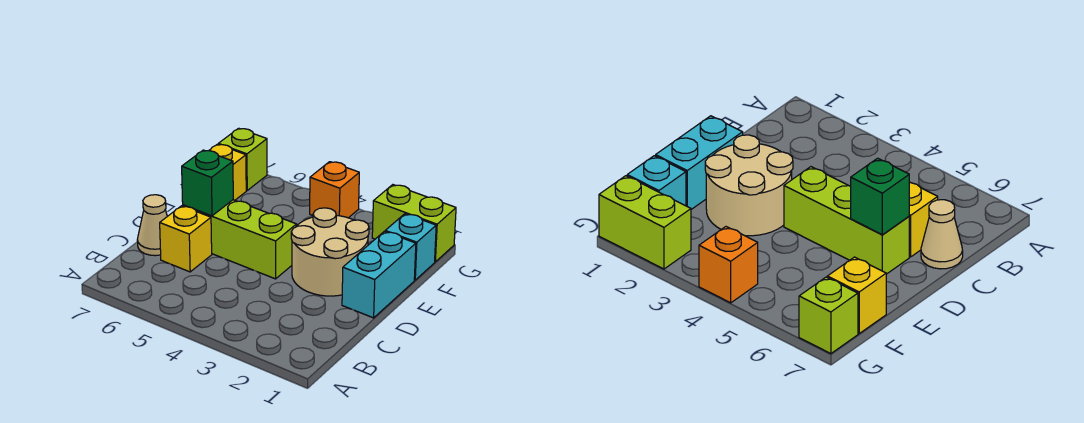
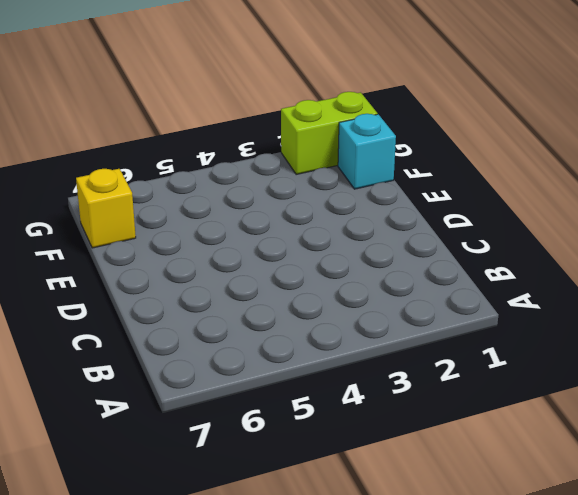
none -> yellow brick C6 level 1
none -> tan cone C7 level 1

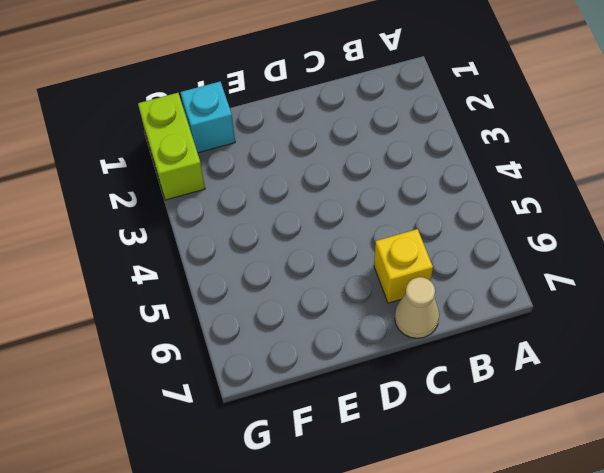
none -> cyan brick D1:E1 level 1
none -> tan round brick D2:E3 level 1

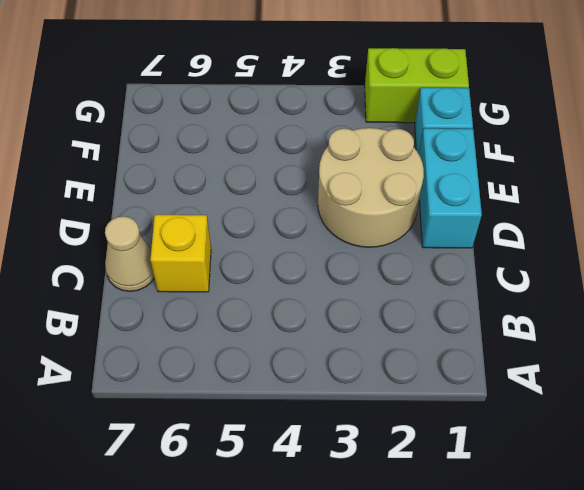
none -> lime brick D4:D6 level 1
none -> yellow brick F7 level 1

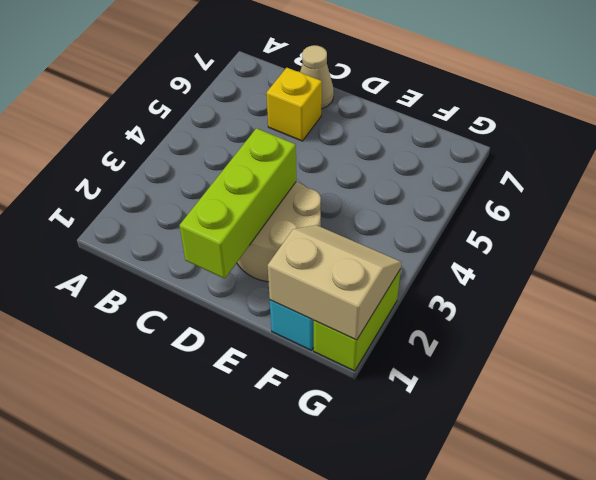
lime brick D1:D3 level 2 -> lime brick D4:D6 level 1
tan slope F1:G2 level 2 top 1 -> none
none -> cyan brick D1:E1 level 1
none -> yellow brick F7 level 1

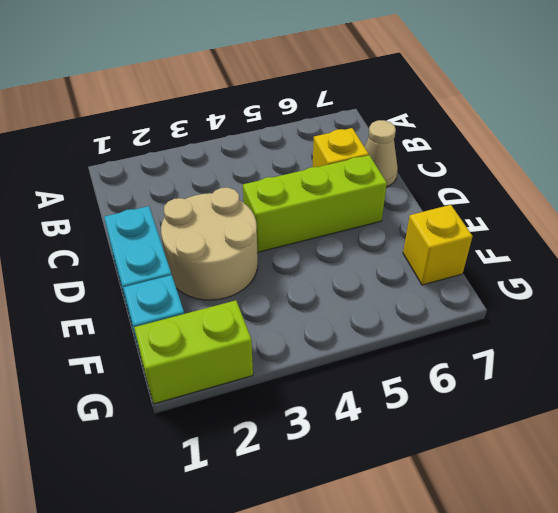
none -> orange brick G4 level 1
none -> lime brick G7 level 1

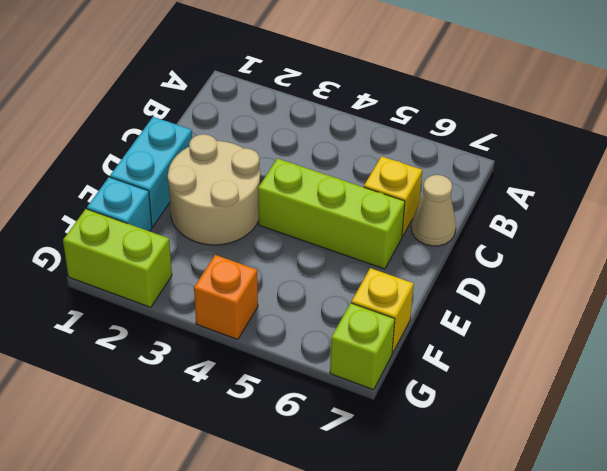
none -> green brick D6 level 2

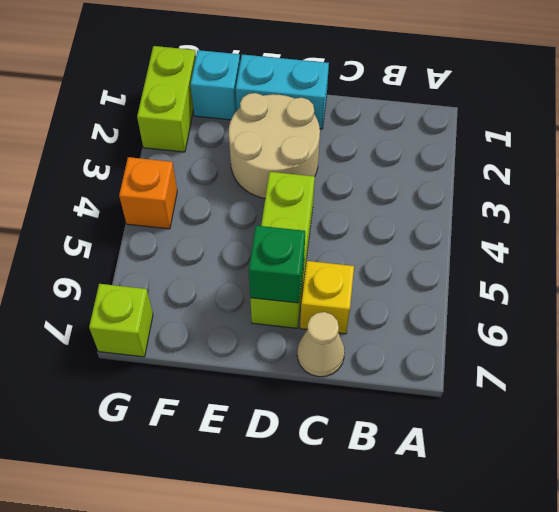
none -> yellow brick F7 level 1

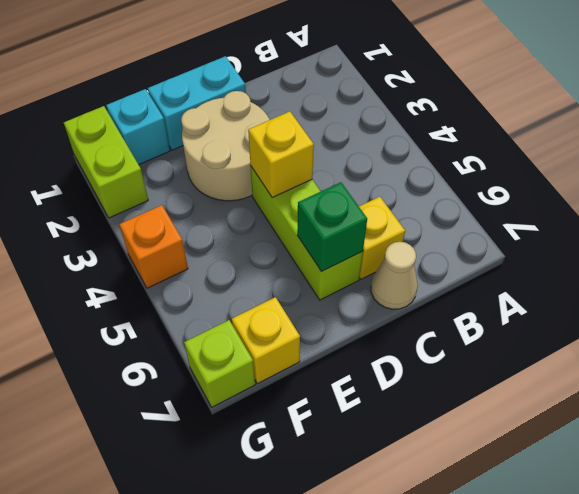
yellow brick D4 level 2 -> none

